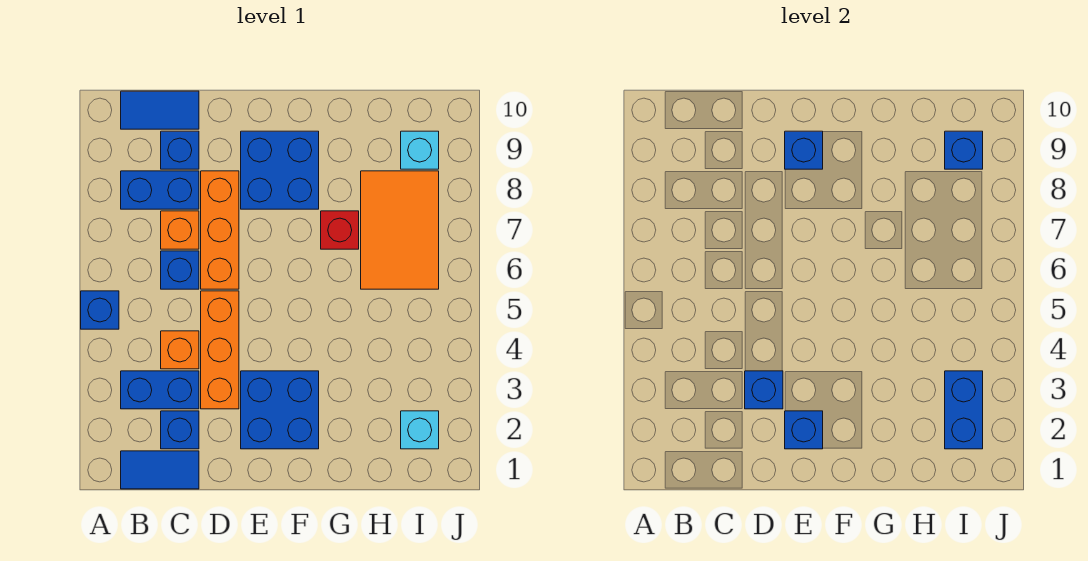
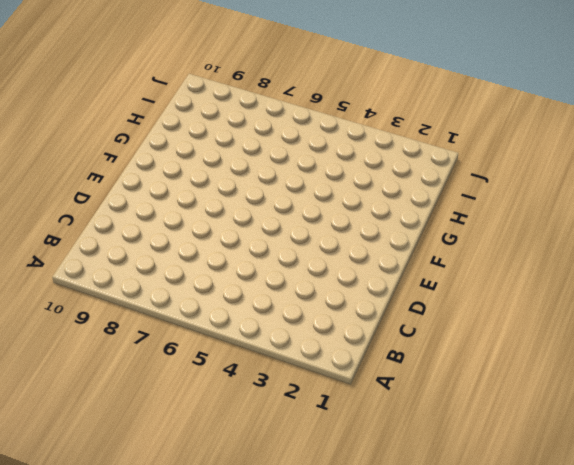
none -> blue brick A5 level 1
none -> blue tile B1:C1 level 1
none -> blue brick B3:C3 level 1

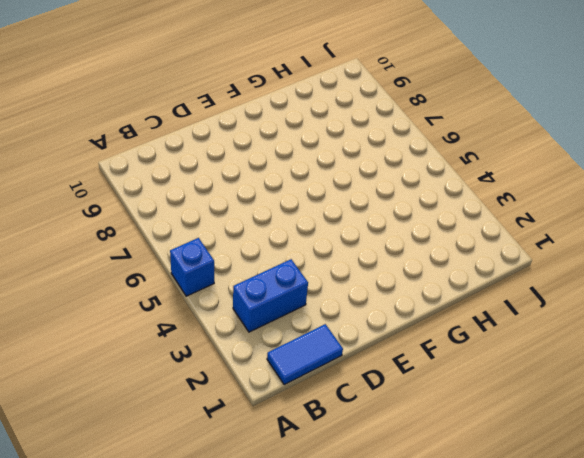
none -> blue brick B8:C8 level 1
none -> blue tile B10:C10 level 1
none -> blue brick C2 level 1

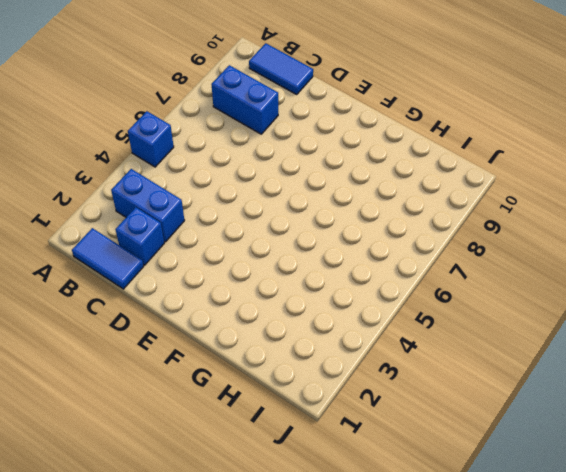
none -> orange brick C4 level 1
none -> blue brick C6 level 1
none -> orange brick C7 level 1

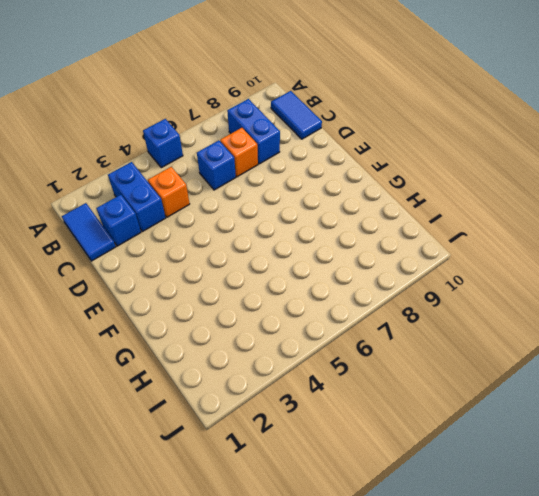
none -> blue brick C9 level 1
none -> orange brick D3:D5 level 1
none -> orange brick D6:D8 level 1

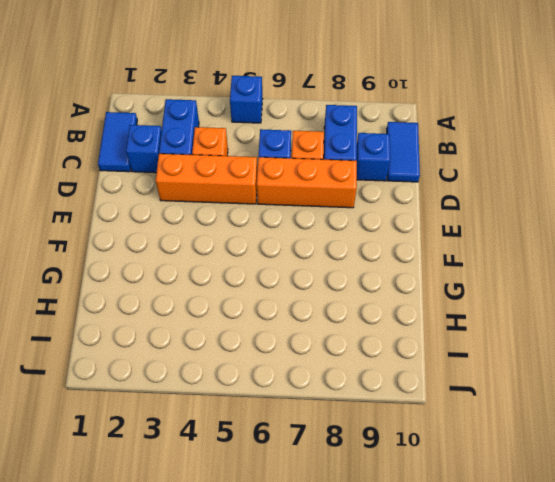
none -> blue brick E2:F3 level 1
none -> blue brick E8:F9 level 1
none -> red brick G7 level 1

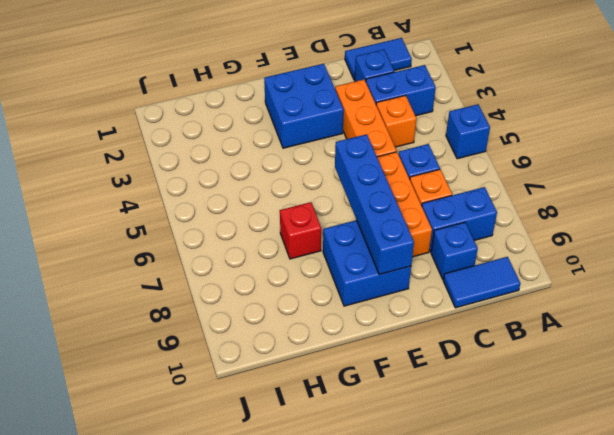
blue brick E6:E9 level 2 -> blue brick E9 level 2
none -> orange tile H6:I8 level 1
none -> cyan brick I2 level 1
none -> cyan brick I9 level 1

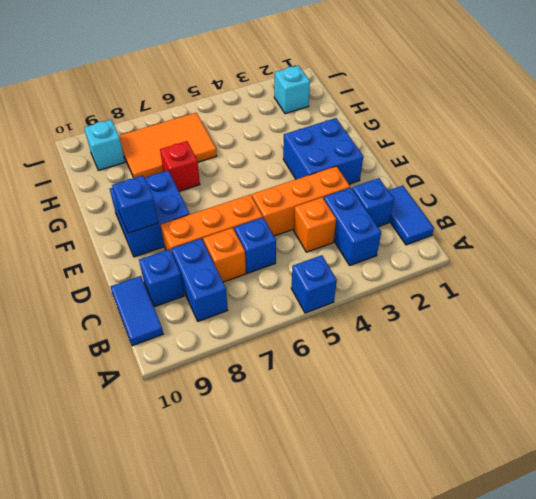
none -> blue brick D3 level 2
none -> blue brick E2 level 2
none -> blue brick I2:I3 level 2

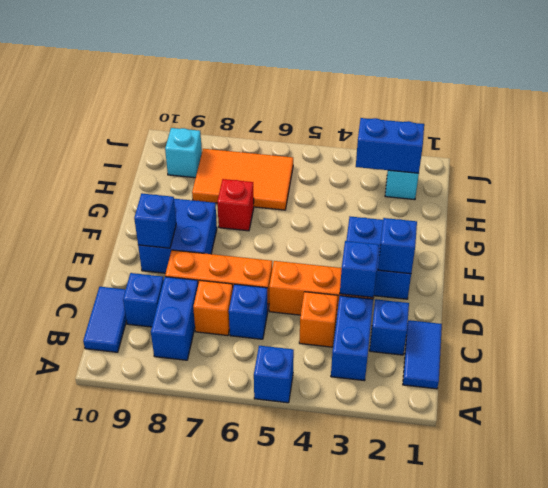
none -> blue brick I9 level 2

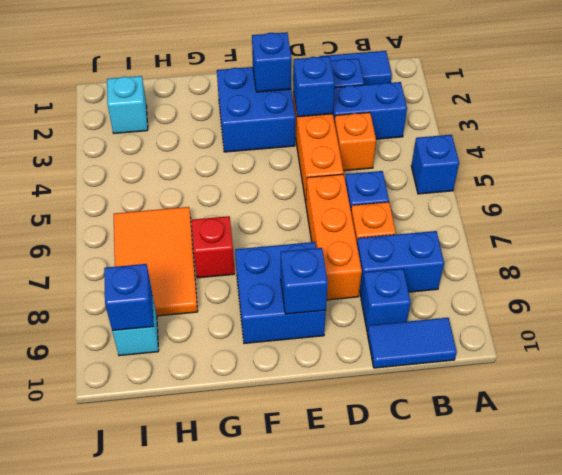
none -> blue brick I2:I3 level 2

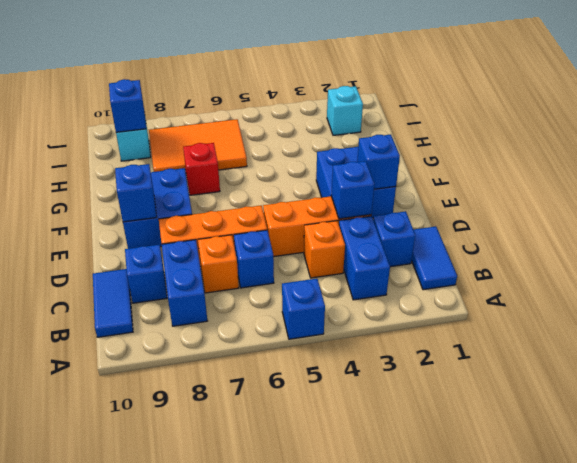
none -> blue brick I2:I3 level 2

